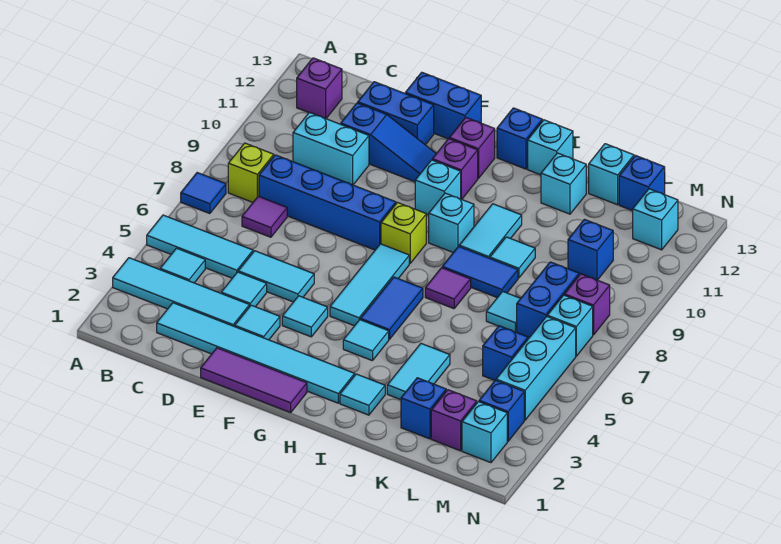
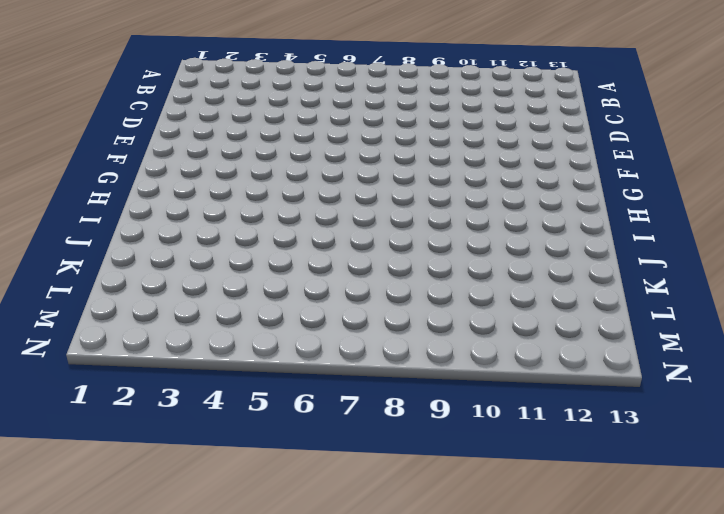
none -> cyan tile A3:D3 level 1
none -> cyan tile A5:C5 level 1
none -> blue tile A7 level 1
none -> cyan tile B4 level 1

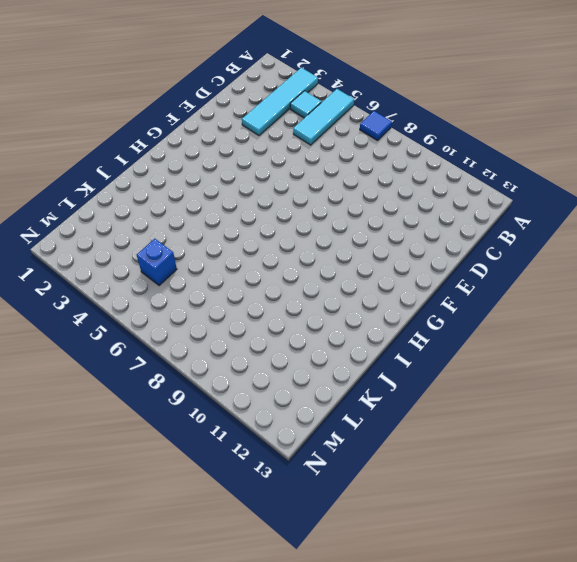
none -> lime brick B8 level 1
none -> purple brick B12 level 1
none -> cyan tile C2:H2 level 1
none -> purple tile C7 level 1

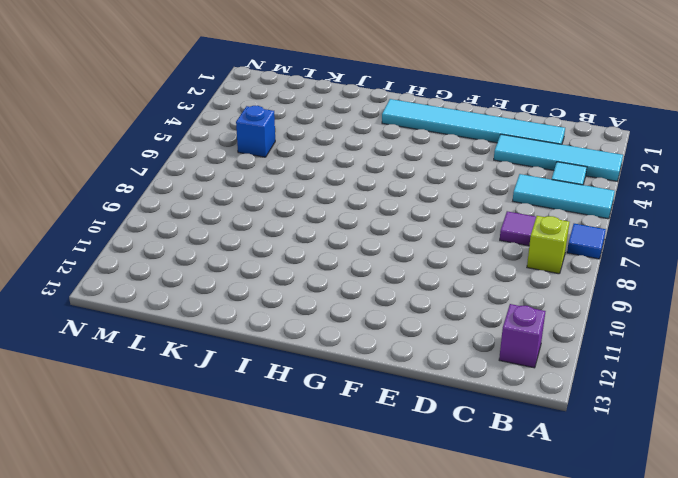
none -> blue brick C8:F8 level 1
none -> cyan brick C10:D10 level 1
none -> cyan tile D4 level 1
none -> cyan tile D5:E5 level 1

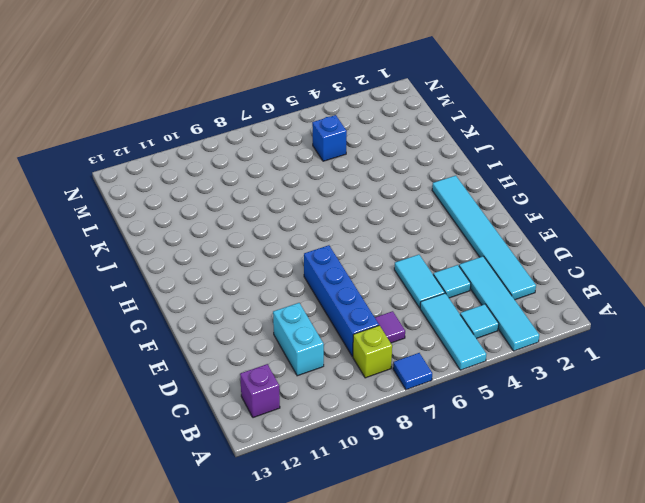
none -> blue slope D11:F11 level 1 top D
none -> blue brick D12:E12 level 1
none -> purple tile E1:G1 level 1
none -> cyan tile E3 level 1

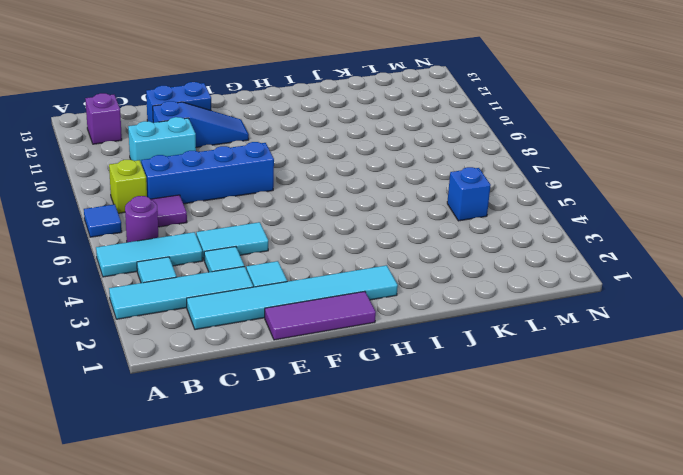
purple round brick B6 level 1 -> none
none -> blue brick E13:F13 level 1
none -> cyan tile F4 level 1
none -> cyan tile G5:G7 level 1
none -> lime brick G8 level 1

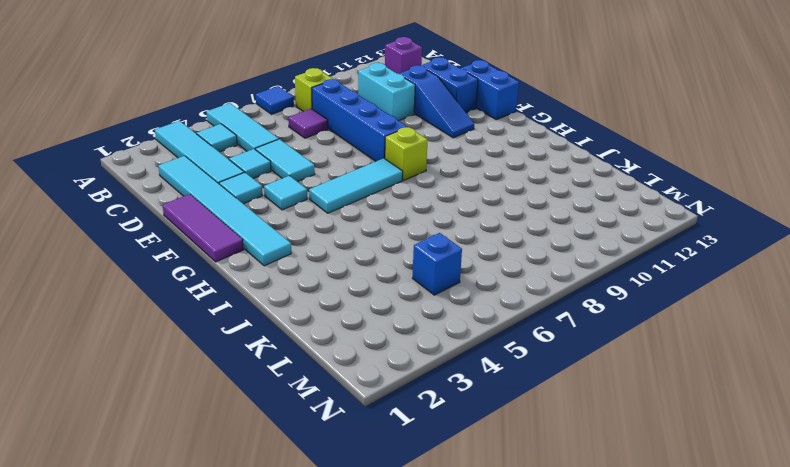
none -> cyan brick G10 level 1
none -> purple brick G11 level 1
none -> purple brick G12 level 1
none -> cyan tile H4 level 1

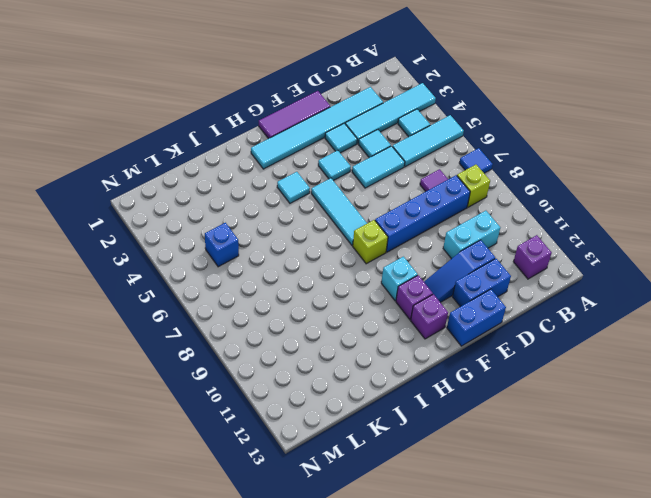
none -> blue tile H5:H6 level 1
none -> cyan brick H9 level 1
none -> blue brick H13 level 1
none -> cyan tile I2 level 1

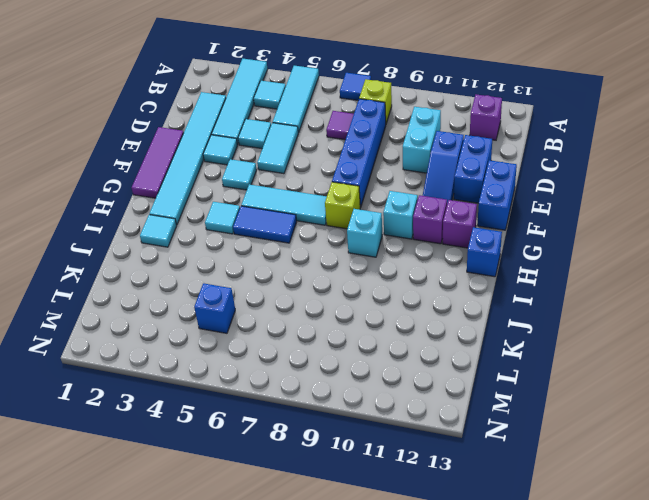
none -> purple tile I7 level 1
none -> blue tile I8:J8 level 1
none -> cyan tile I9:I10 level 1
none -> cyan brick I13 level 1

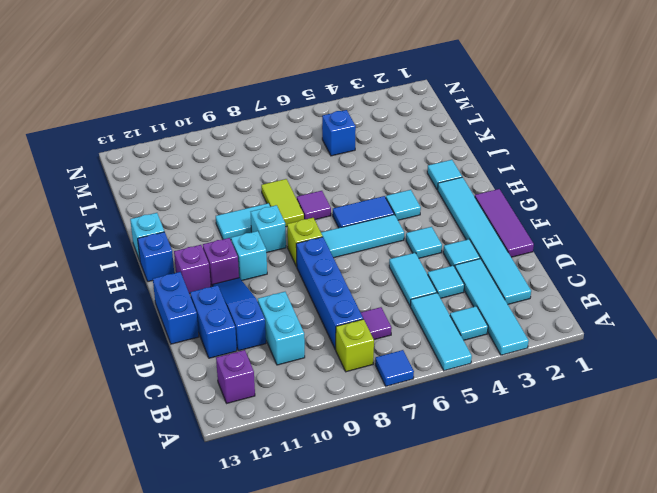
lime tile I8:J8 level 1 -> blue tile I8:J8 level 1
none -> cyan tile J3:J4 level 1
none -> cyan tile J9 level 1
none -> cyan brick J12 level 1
none -> blue brick K2 level 1

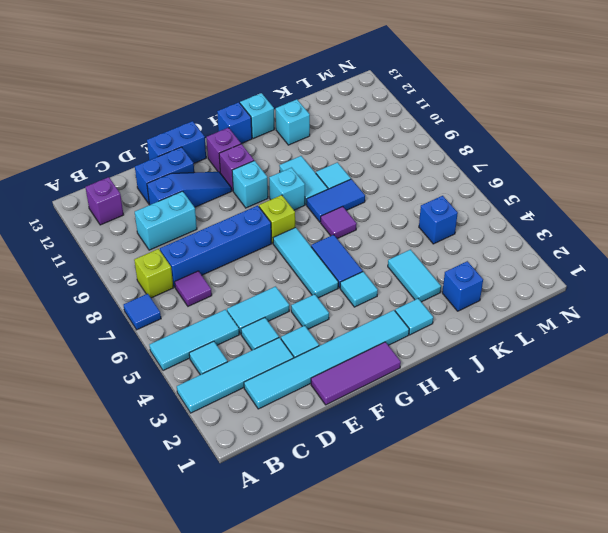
none -> cyan tile K7 level 1
none -> cyan brick K13 level 1
none -> purple brick L2 level 1
none -> blue brick L7:L8 level 1

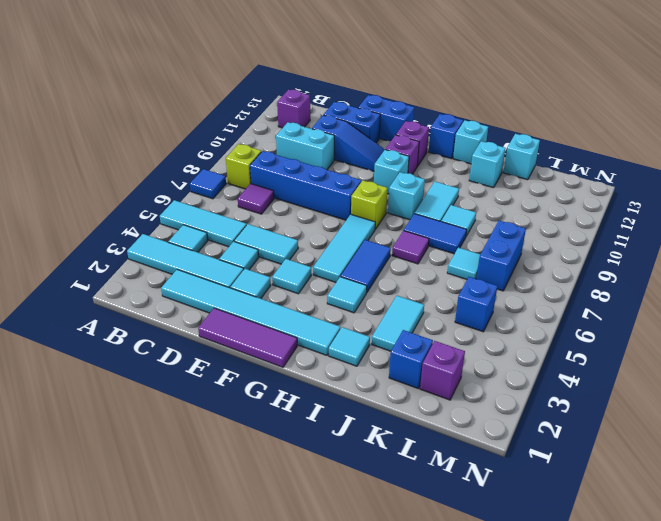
none -> blue brick L10 level 1
none -> blue brick L13 level 1
none -> cyan brick M2 level 1
none -> blue brick M3 level 1

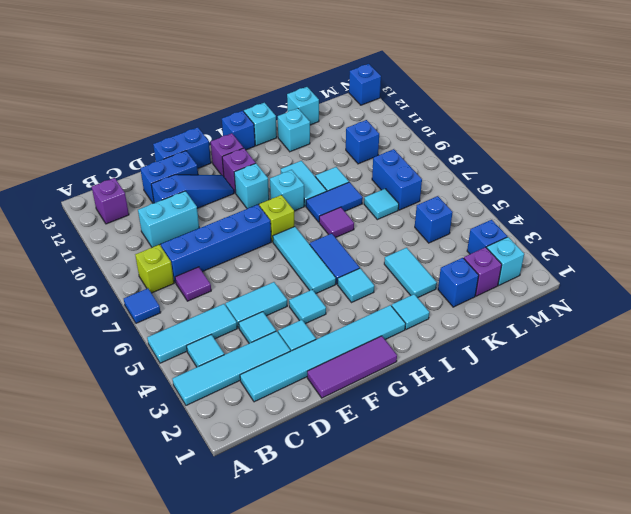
blue brick N13 level 1 -> blue brick L13 level 1
none -> cyan brick M4:M6 level 1
none -> cyan brick M7 level 1
none -> purple brick M8 level 1
none -> cyan brick M12 level 1

